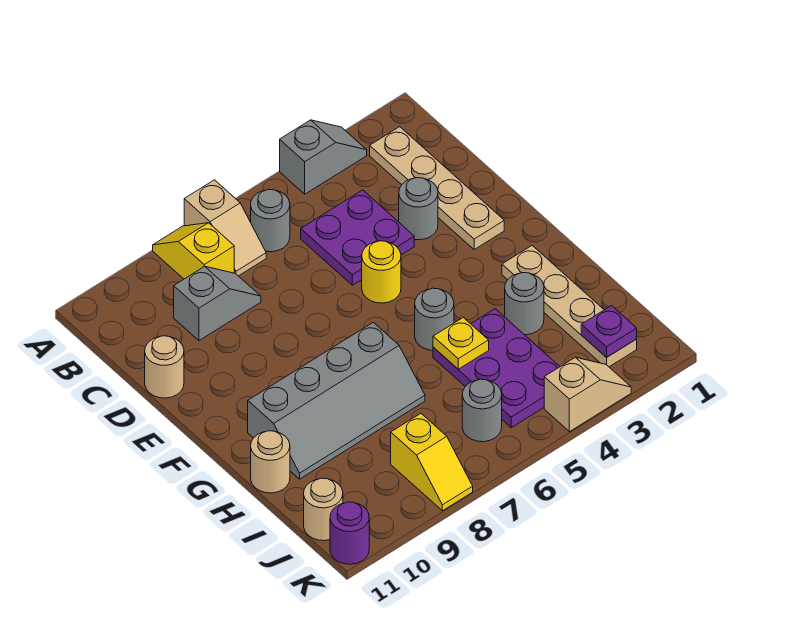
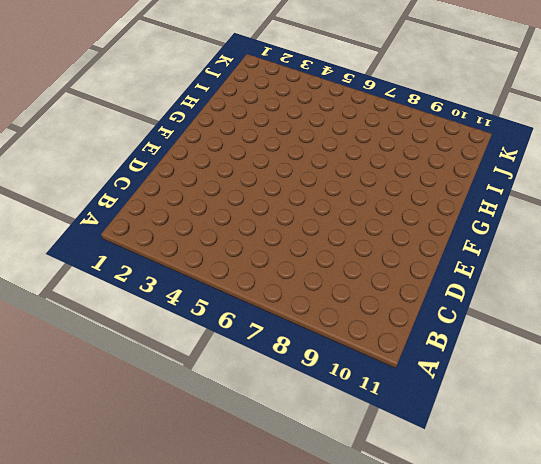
none -> grey slope A3:A4 level 1 top 4
none -> tan slope A7:B7 level 1 top A
none -> yellow slope A8:B8 level 1 top B

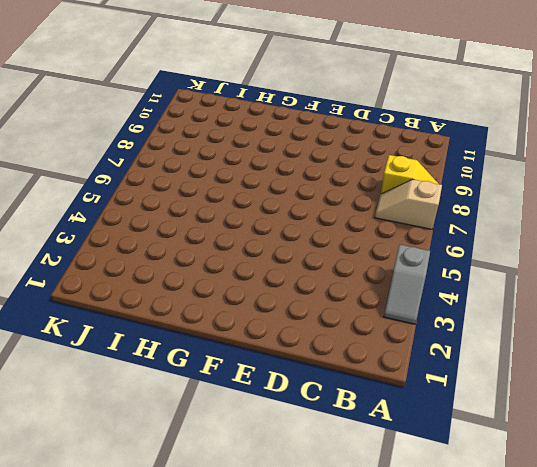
none -> tan plate B2:E2 level 1
none -> grey round brick B6 level 1
none -> purple plate C4:D5 level 1

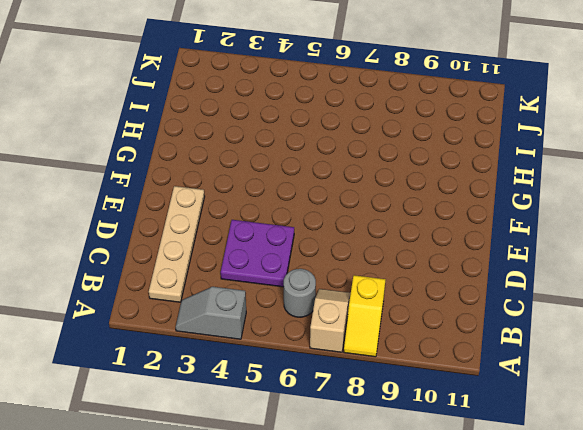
none -> grey slope C8:C9 level 1 top 9
none -> grey round brick D3 level 1
none -> tan round brick D11 level 1

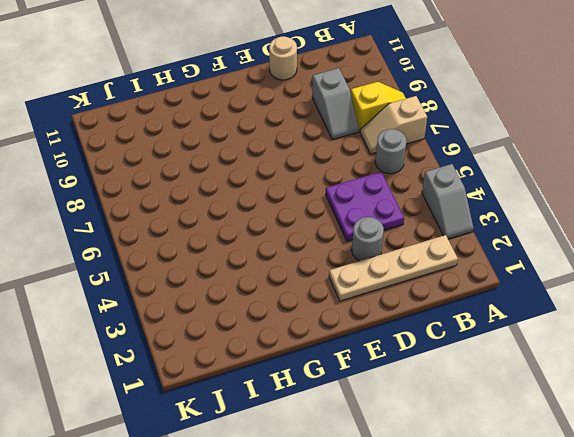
none -> yellow round brick E5 level 1
none -> tan plate G2:J2 level 1
none -> grey round brick G5 level 1

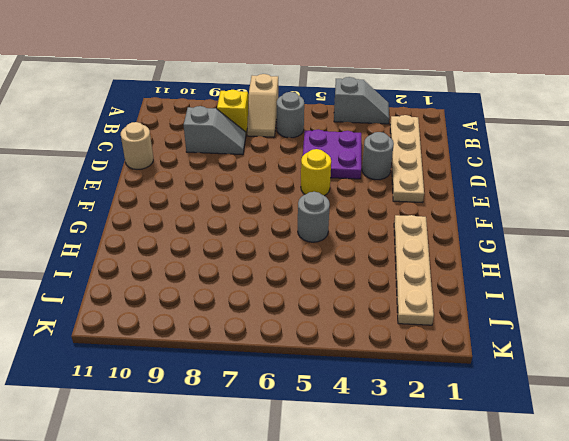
none -> grey slope G7:H10 level 1 top G
none -> grey round brick H3 level 1
none -> purple plate H4:J5 level 1

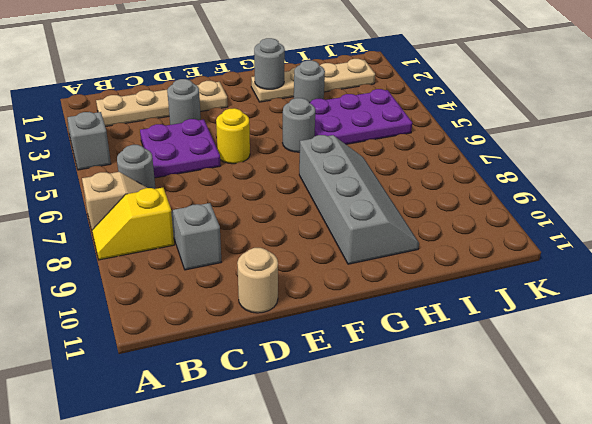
grey round brick G2 level 2 -> grey round brick J6 level 1
none -> tan round brick H11 level 1
none -> yellow slope J8:K8 level 1 top J
none -> tan round brick J11 level 1

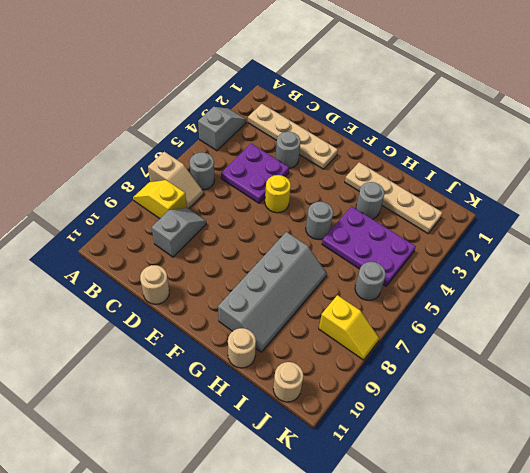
none -> tan slope K3:K4 level 1 top 4
none -> purple round brick K11 level 1
none -> yellow plate H5 level 2

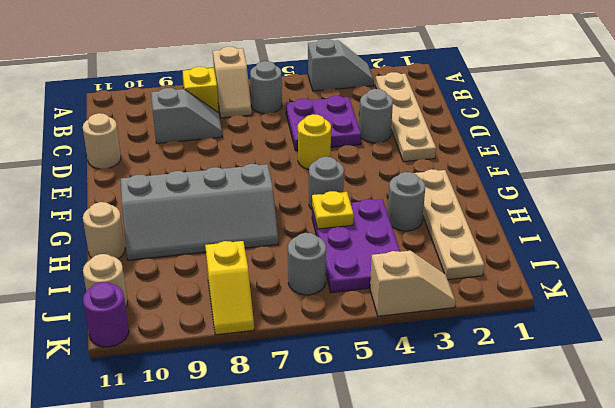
none -> purple plate J2 level 2

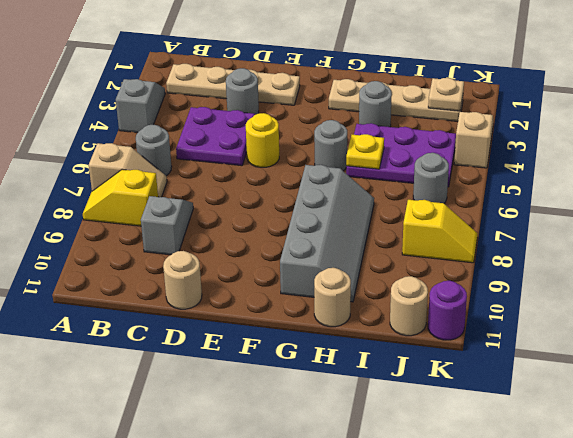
tan plate J2 level 2 -> purple plate J2 level 2

